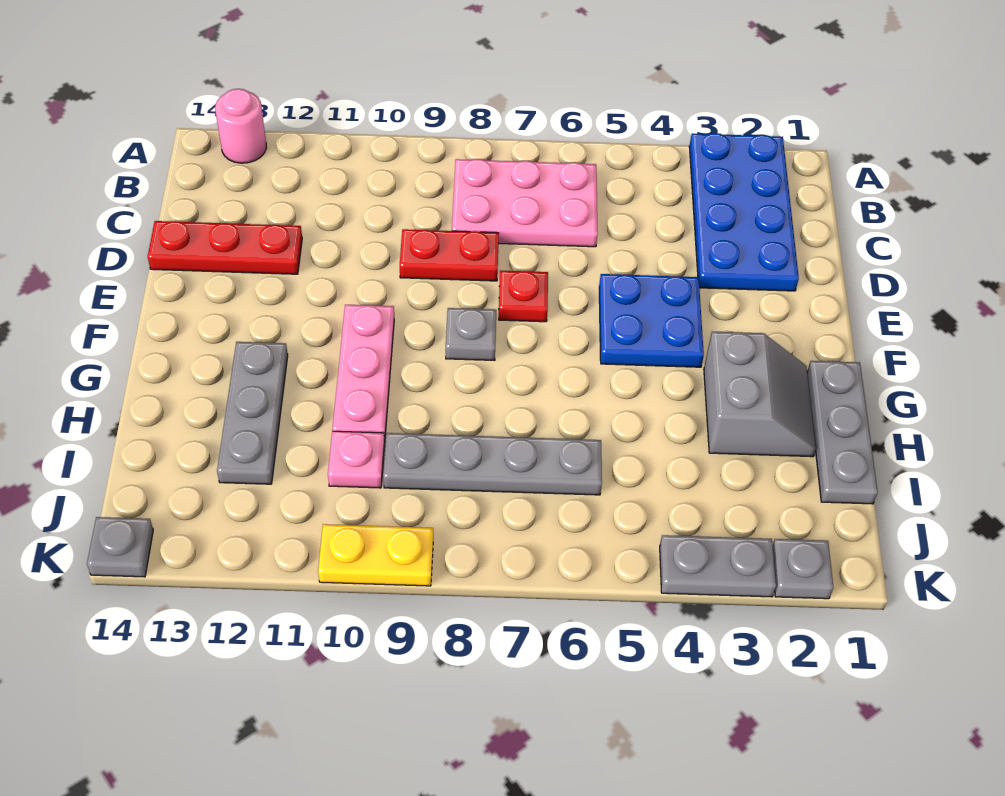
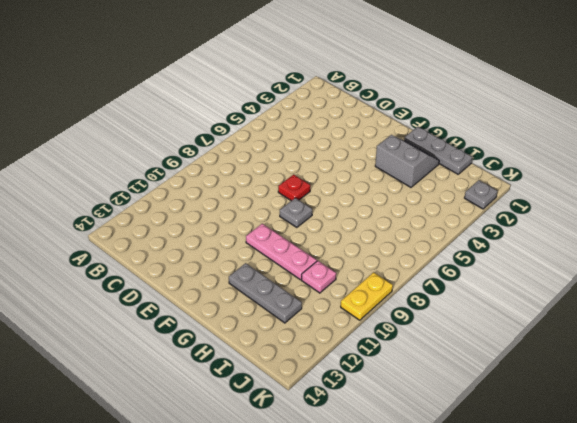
none -> blue plate A2:D3 level 1
none -> pink round brick A13 level 1
none -> pink plate B6:C8 level 1

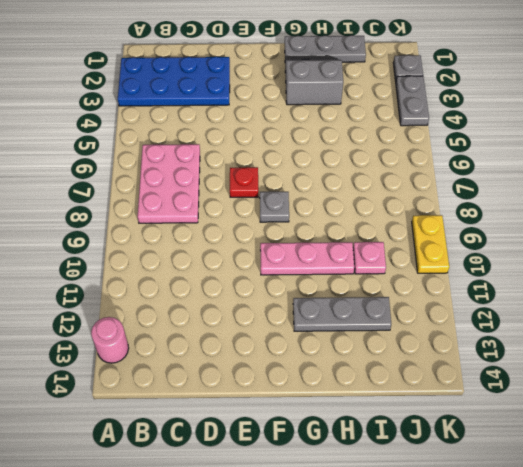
none -> red plate D8:D9 level 1
none -> red plate D12:D14 level 1
none -> blue plate E4:F5 level 1

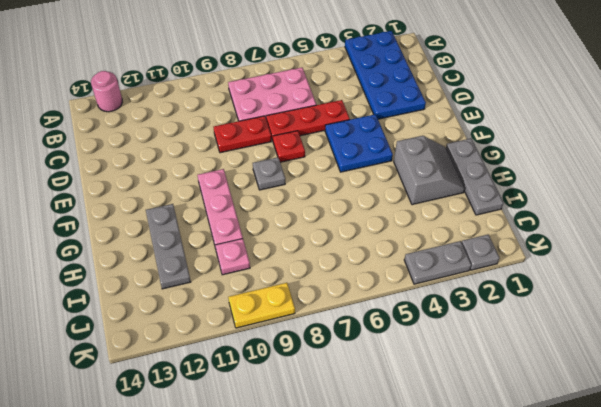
red plate D5:D7 level 1 -> red plate D12:D14 level 1
none -> grey plate I6:I9 level 1
none -> grey plate K14 level 1

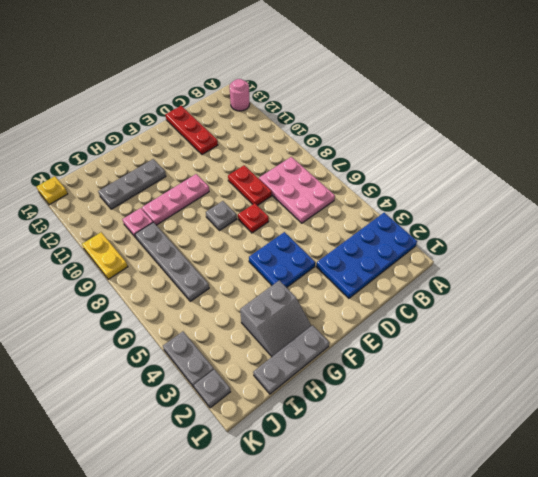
yellow plate K14 level 1 -> grey plate K14 level 1

